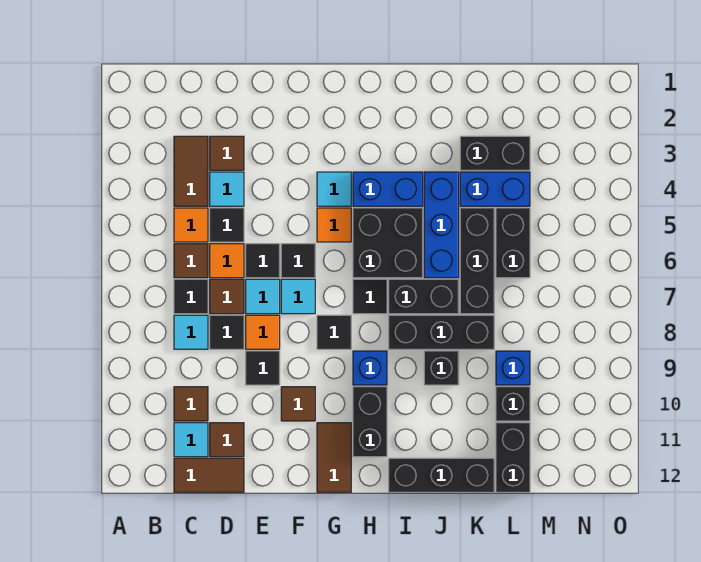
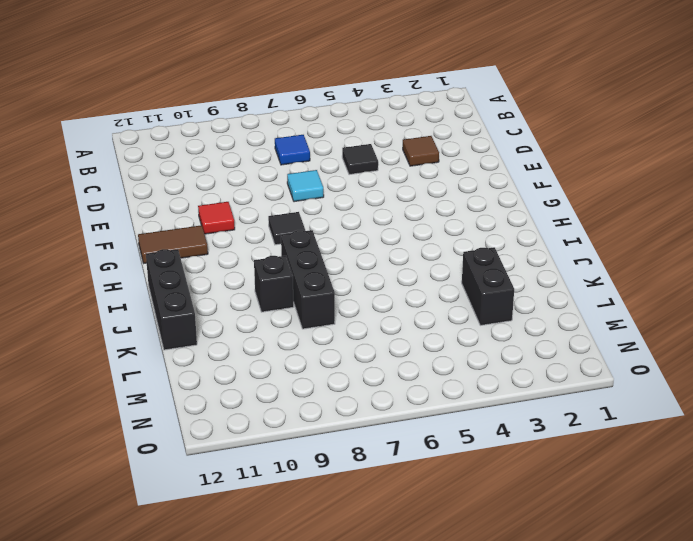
blue tile C7 level 1 -> black tile C7 level 1
red tile F10 level 1 -> brown tile F10 level 1
none -> brown tile C3:C4 level 1
none -> orange tile C5 level 1
none -> brown tile C6 level 1
none -> cyan tile C8 level 1

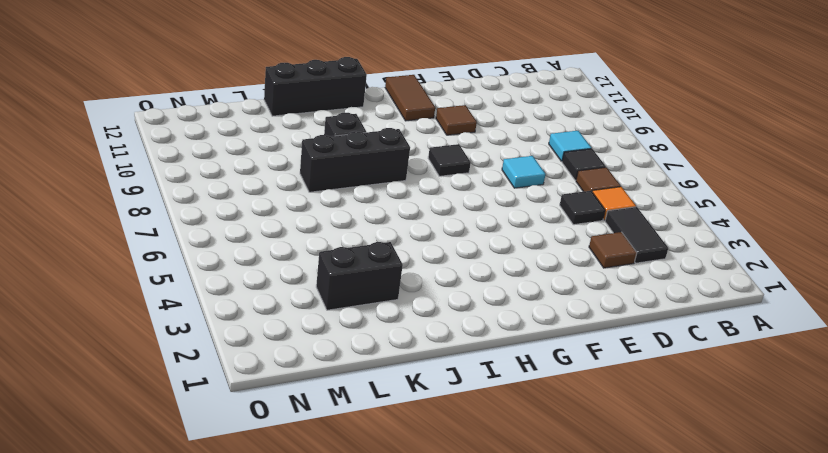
black tile C3:C4 level 1 -> brown tile C3:C4 level 1
none -> brown tile C10 level 1
none -> cyan tile C11 level 1
none -> brown tile C12:D12 level 1
none -> cyan tile D4 level 1

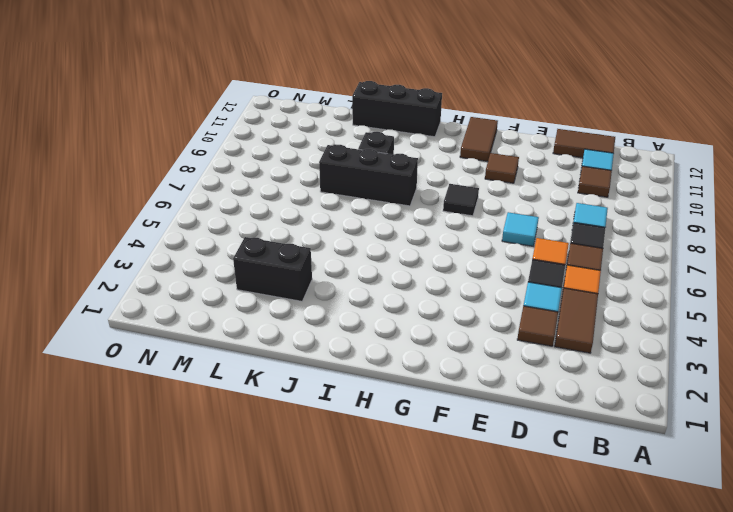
none -> brown tile D7 level 1
none -> black tile D8 level 1
none -> brown tile D11 level 1
none -> black tile E6 level 1

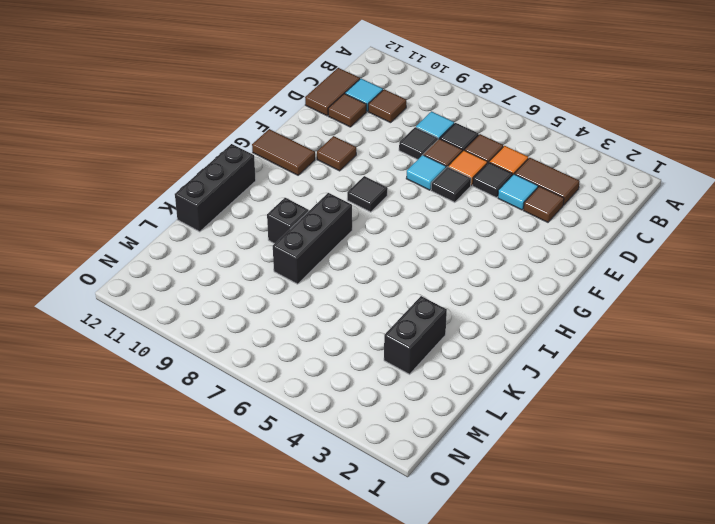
none -> orange tile E8 level 1
none -> black tile E9 level 1
none -> black tile F6 level 1
none -> cyan tile F7 level 1

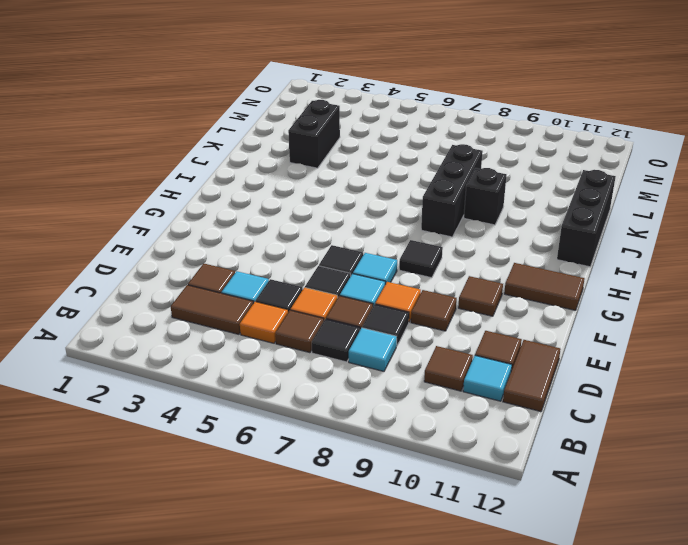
brown tile E9 level 1 -> black tile E9 level 1
none -> cyan tile G4 level 1
none -> orange tile G5 level 1
none -> blue brick H4:I4 level 1
none -> black brick H5:I6 level 1

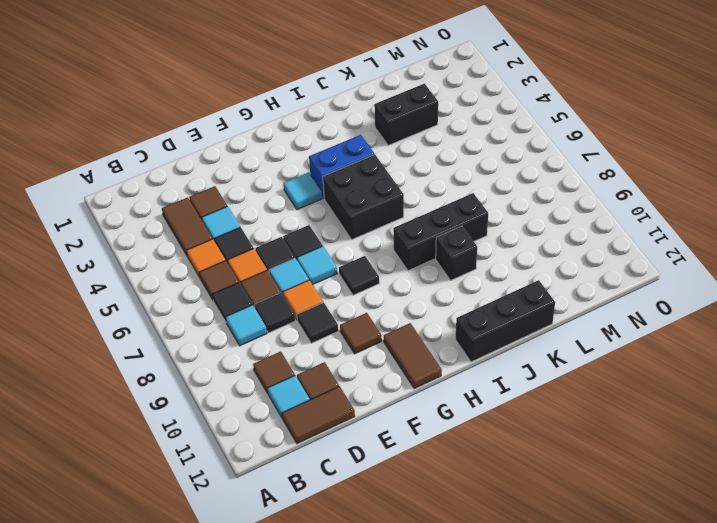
none -> orange tile G5 level 1
none -> black tile H7 level 1
none -> blue brick H9 level 1
none -> black brick H10:H11 level 1

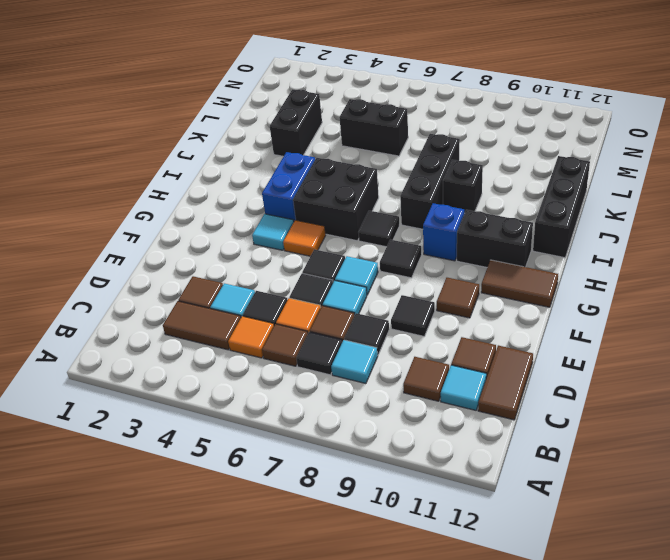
none -> orange tile E8 level 1
none -> black brick I7:J7 level 1
none -> blue brick J4:J6 level 1
none -> blue brick K4:L4 level 1

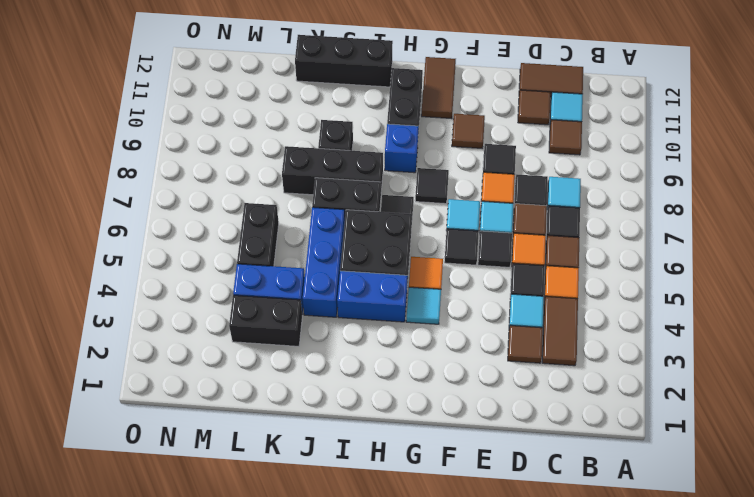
none -> black brick K5:K7 level 1
none -> blue brick L9 level 1
none -> black brick L10 level 1
none -> black brick L11:L12 level 1

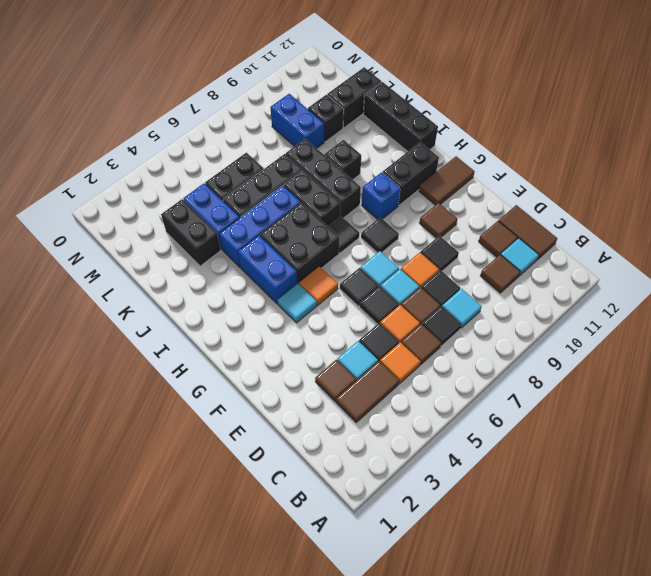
blue brick L9:M9 level 1 -> blue brick L9 level 1

